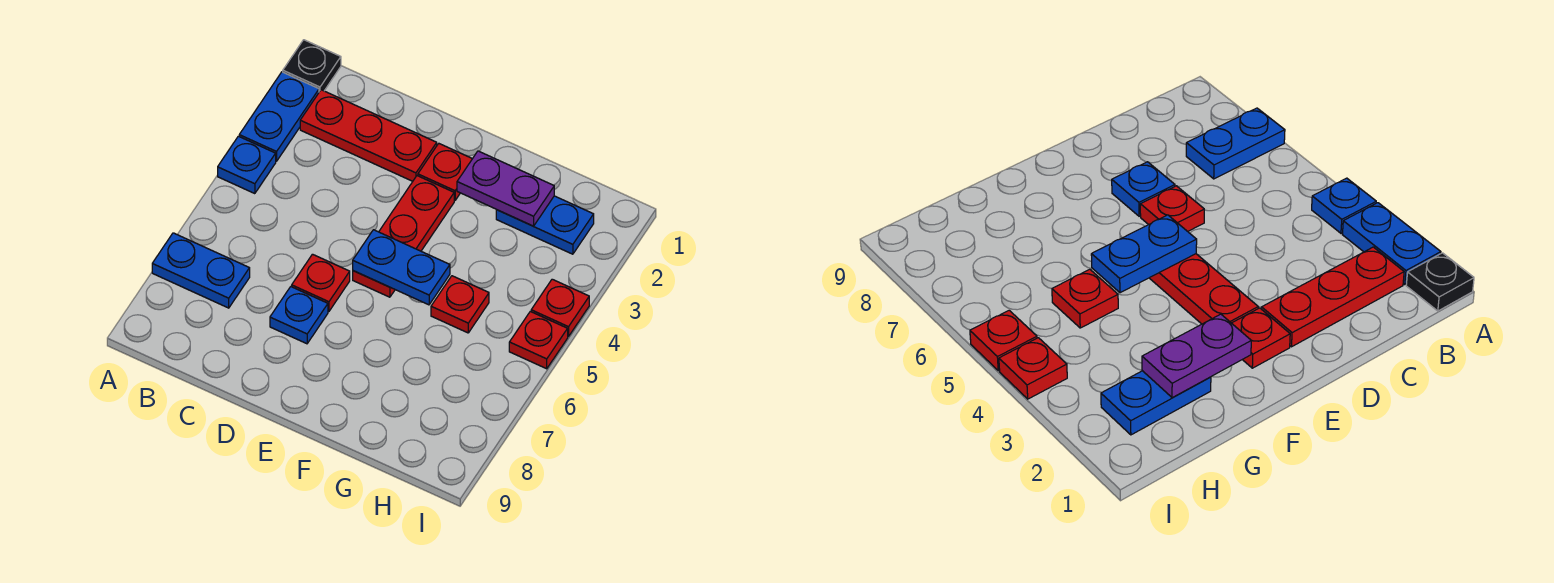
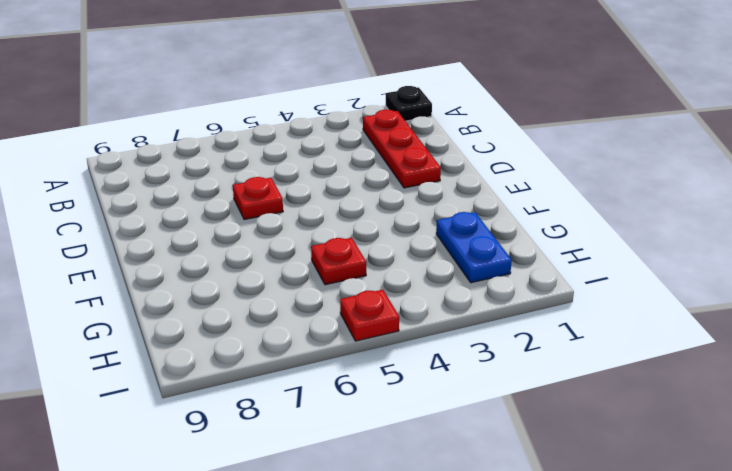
none -> blue plate A2:A3 level 1
none -> blue plate A4 level 1
none -> blue plate A7:B7 level 1

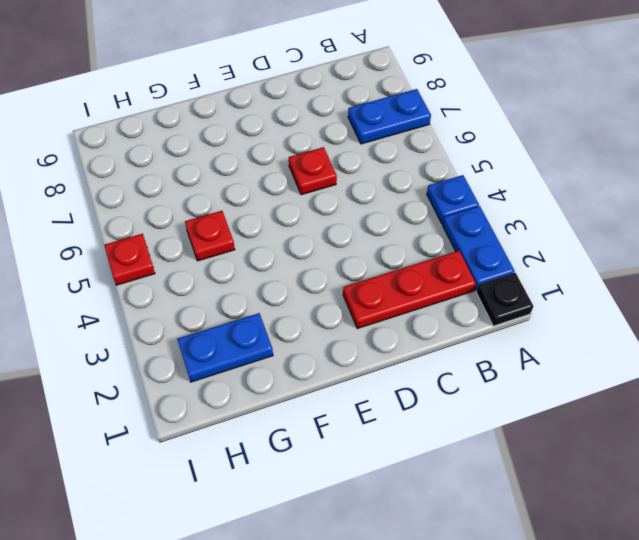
none -> blue plate D7 level 1
none -> red plate E2 level 1
none -> red plate E3:E5 level 1

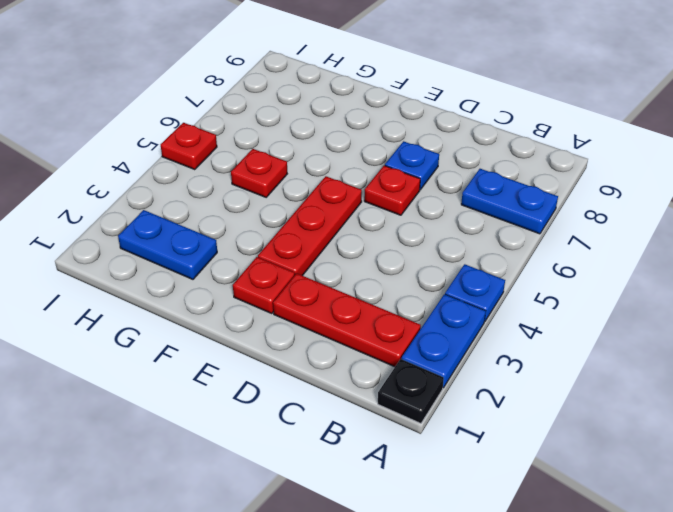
none -> red plate I4 level 1
none -> blue plate E5:F5 level 2
none -> purple plate F2:G2 level 2

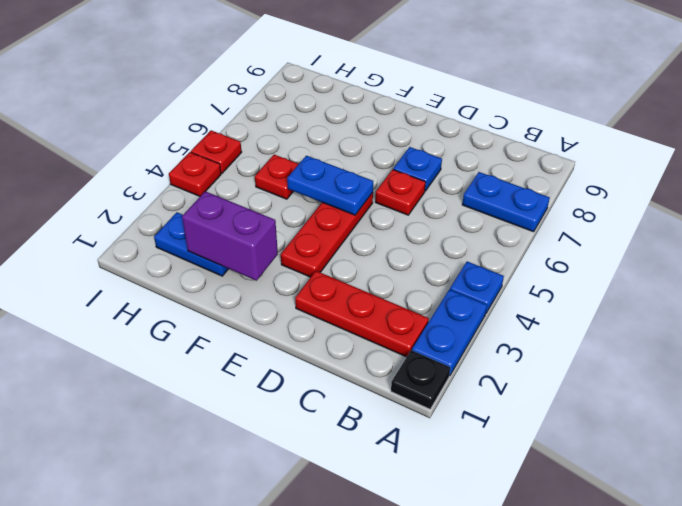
purple brick F2:G2 level 2 -> purple plate F2:G2 level 2
none -> red plate E2 level 1

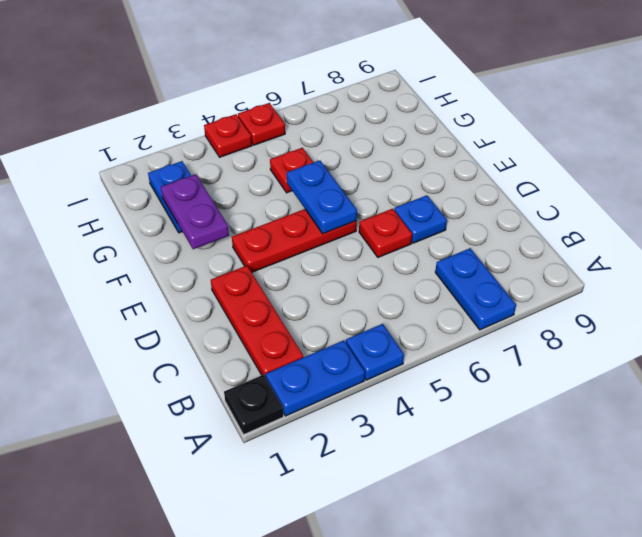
none -> red plate E2 level 1

